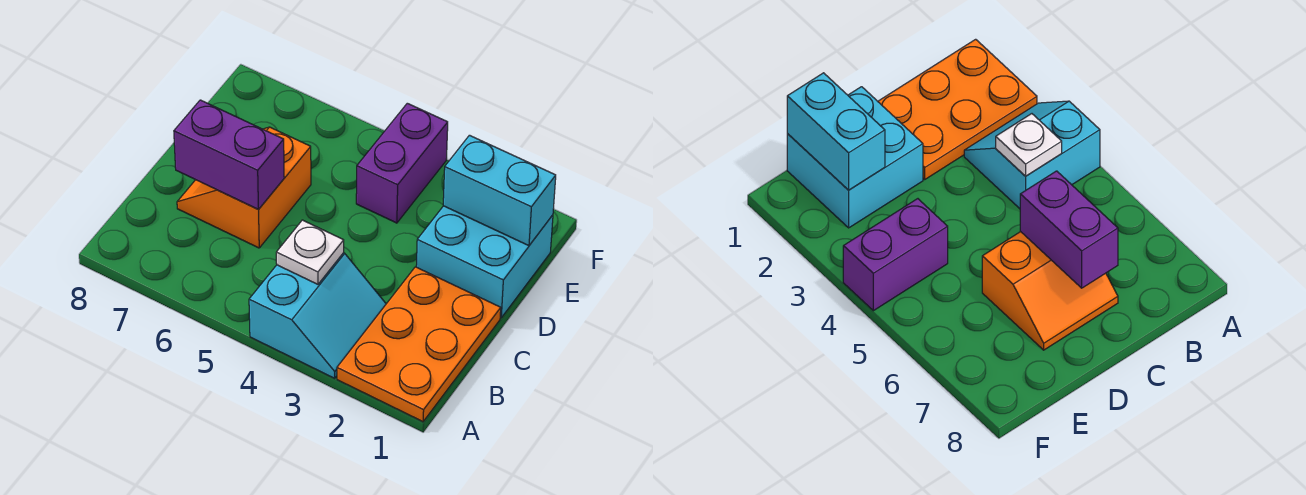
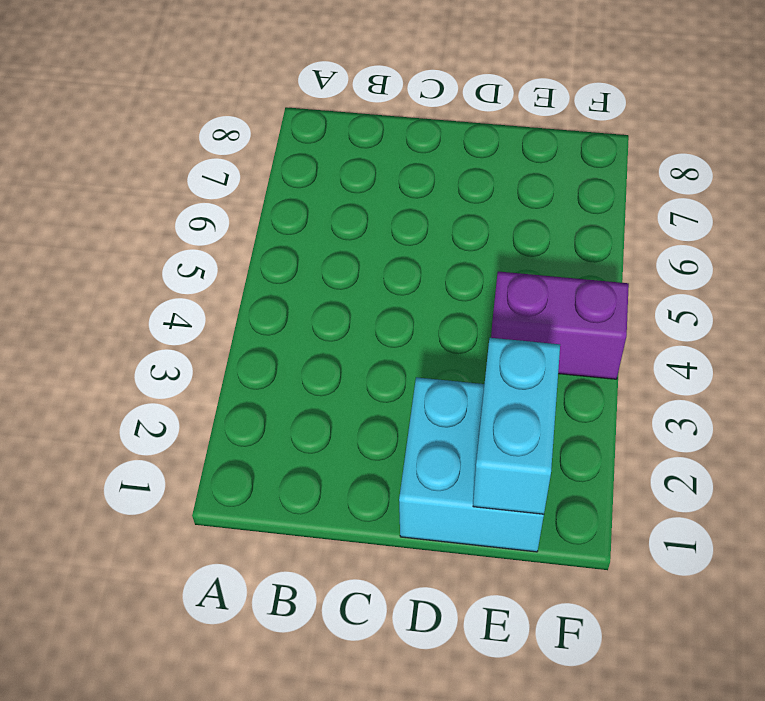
none -> orange plate A1:C2 level 1
none -> cyan slope A3:B4 level 1 top 4

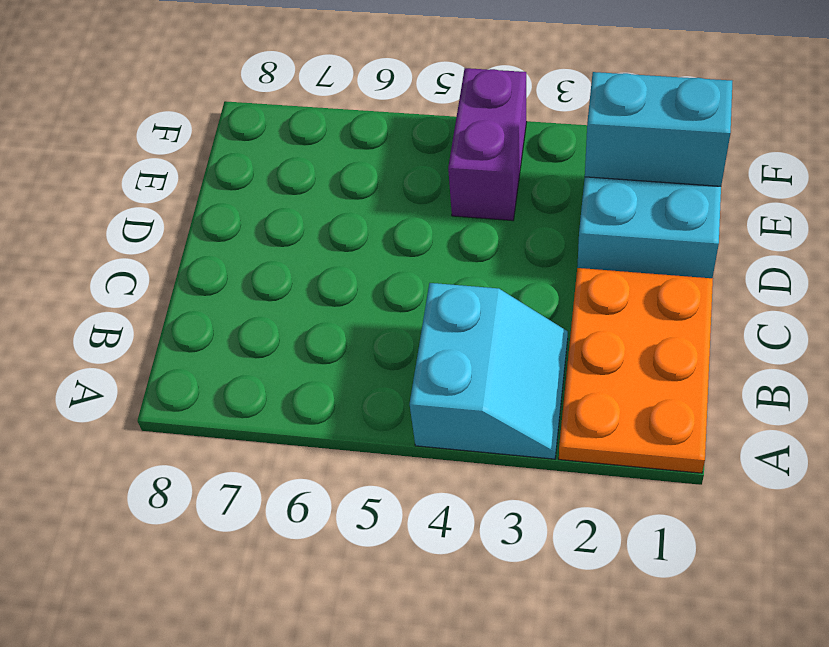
none -> orange slope C6:D7 level 1 top 6
none -> white plate B4 level 2

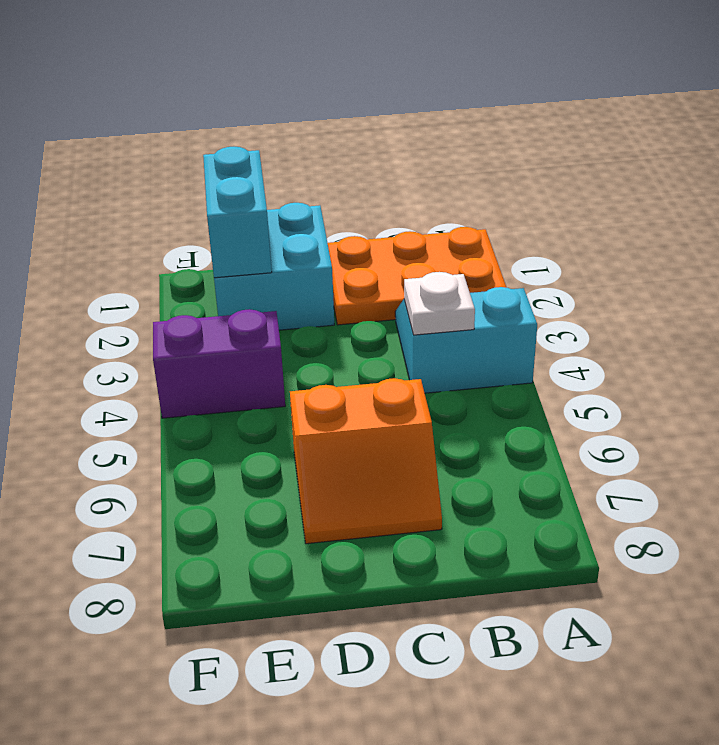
none -> purple brick C6:C7 level 2

